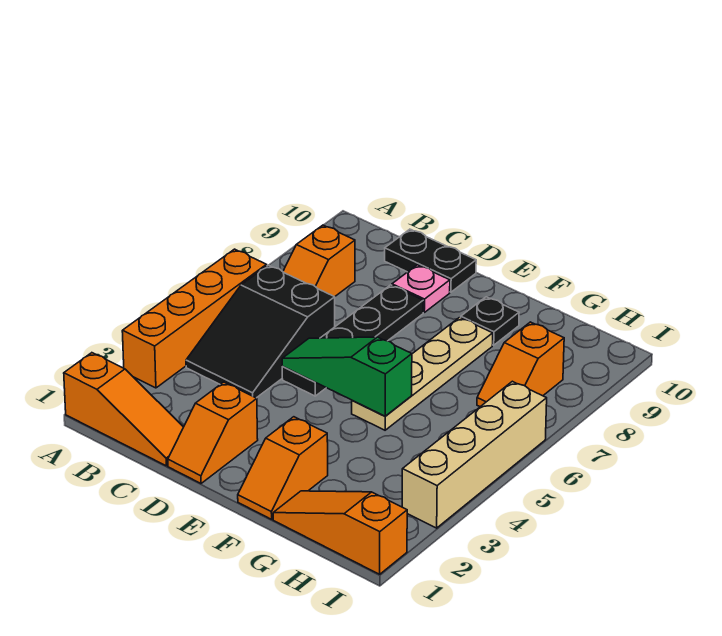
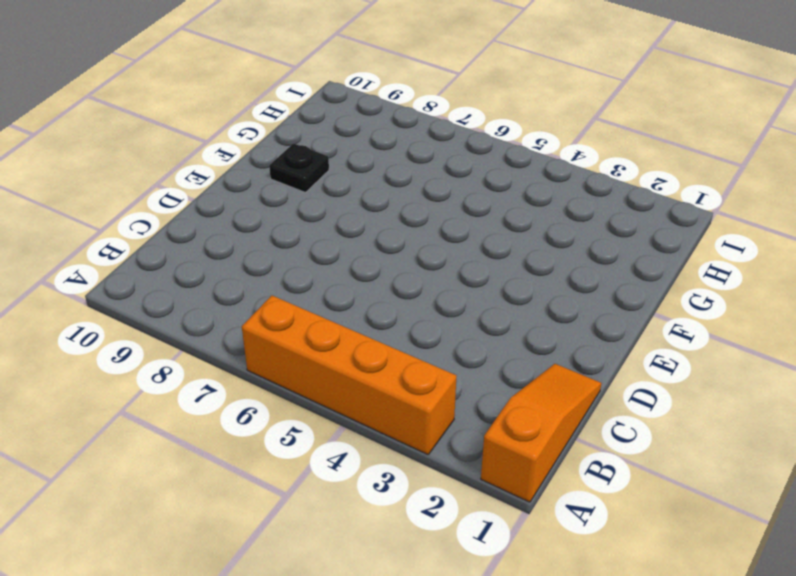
none -> black slope B4:C6 level 1 top 6
none -> orange slope B7:B8 level 1 top 8
none -> black plate C10:D10 level 1

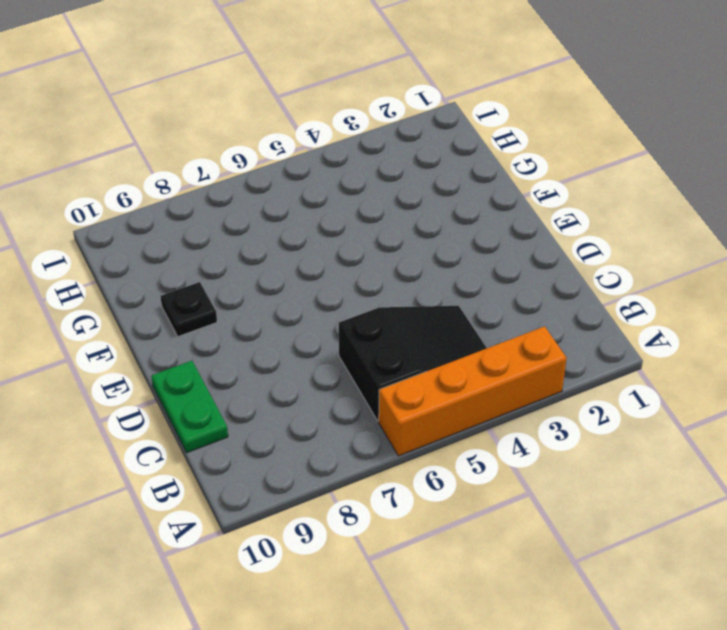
green plate C10:D10 level 1 -> black plate C10:D10 level 1
none -> orange slope A1:C1 level 1 top A
none -> orange slope B7:B8 level 1 top 8
none -> orange slope D1:D2 level 1 top 2

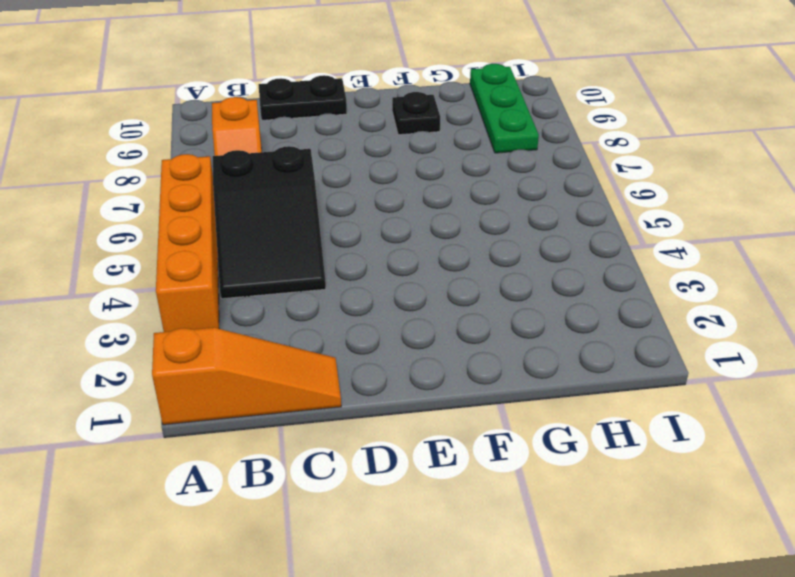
green plate H8:H10 level 1 -> orange slope H7:H8 level 1 top 8
none -> orange slope D1:D2 level 1 top 2
none -> black plate D5:D8 level 1
none -> pink plate D9 level 1

